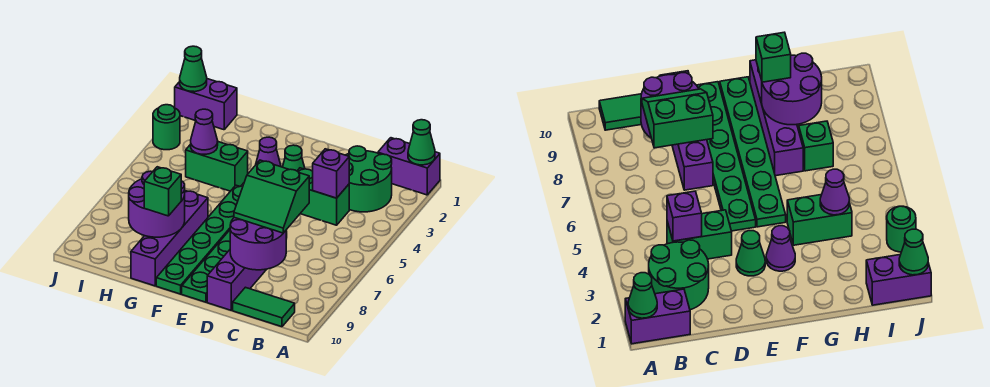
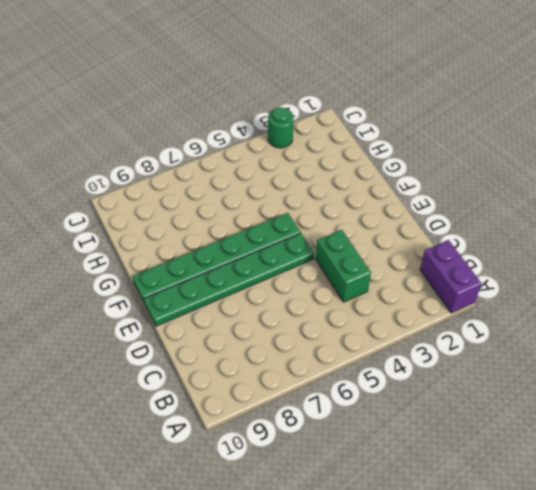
none -> green round brick B2:C3 level 1
none -> green tile B10:C10 level 1
none -> purple brick D7:D10 level 1

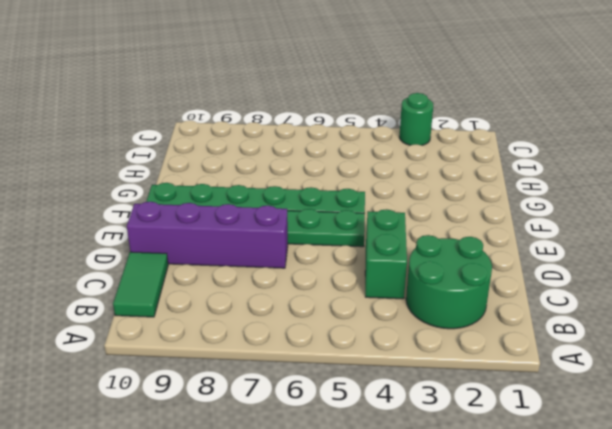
none -> purple brick A1:B1 level 1
none -> green cone E3 level 1
none -> purple cone F3 level 1

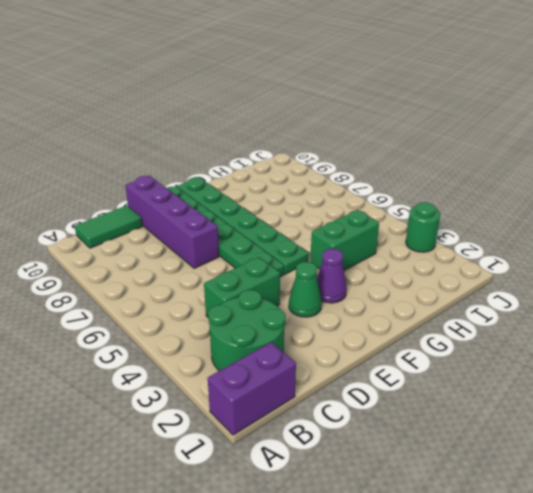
none -> purple brick G7:G10 level 1
none -> green brick H7 level 1
none -> purple brick I1:J1 level 1

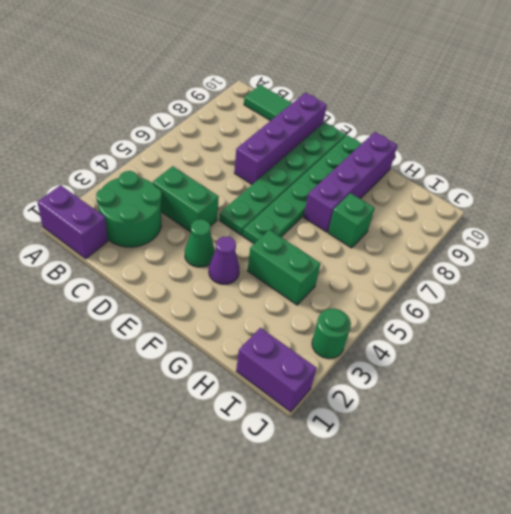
none -> green cone A1 level 2
none -> purple brick C4 level 2
none -> purple round brick C8:D9 level 2

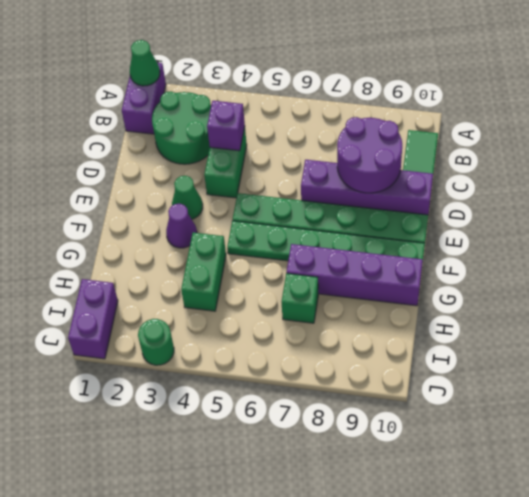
none -> purple round brick G8:H9 level 2
none -> purple cone H4 level 2
none -> green cone J1 level 2

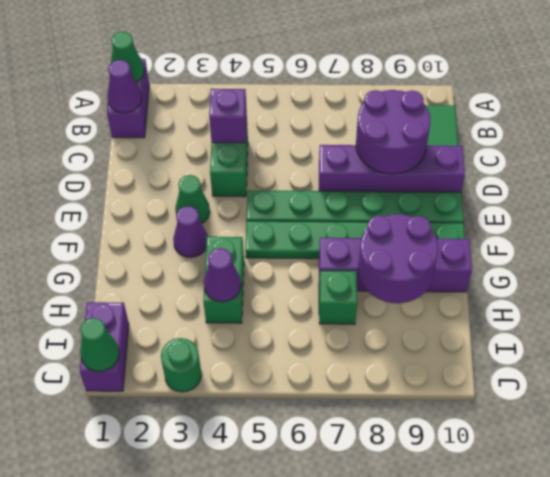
purple cone B1 level 2 -> none
none -> green round brick B2:C3 level 1
none -> green slope C7:D8 level 3 top 7
none -> green brick G9 level 3

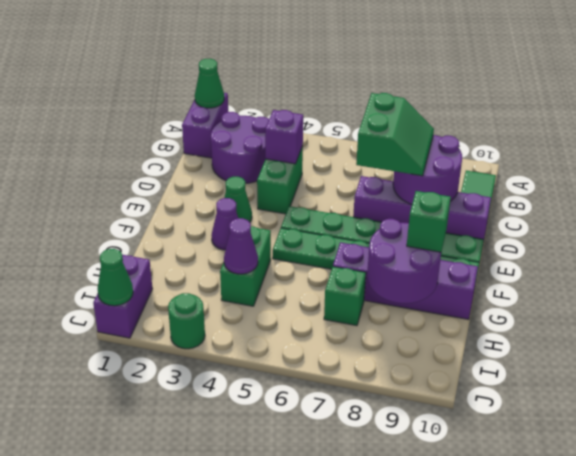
purple round brick B2:C3 level 1 -> green round brick B2:C3 level 1

